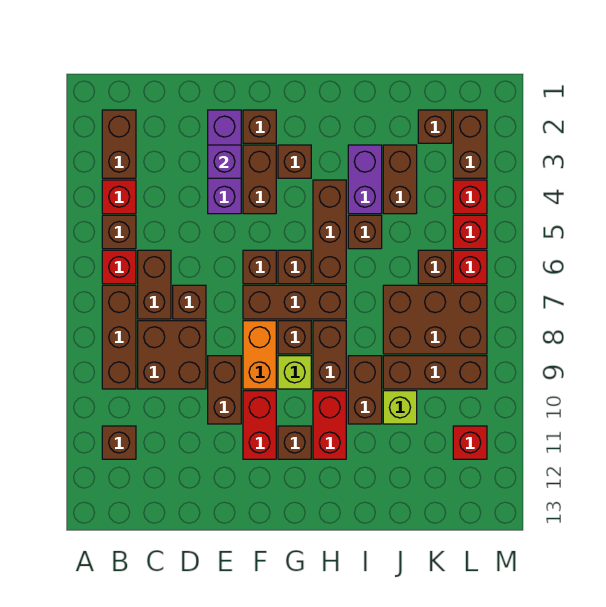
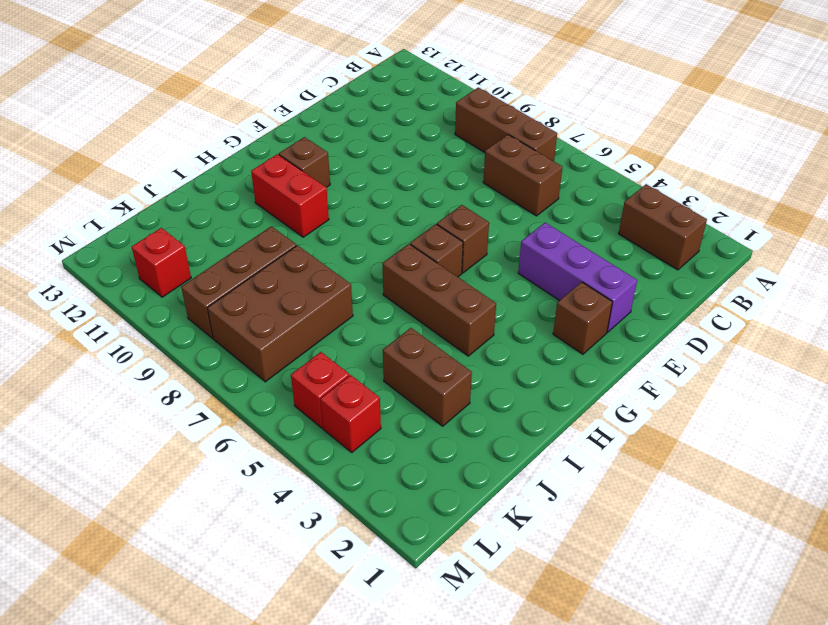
none -> red brick B4 level 1
none -> brown brick B5 level 1
none -> red brick B6 level 1
none -> brown brick B11 level 1

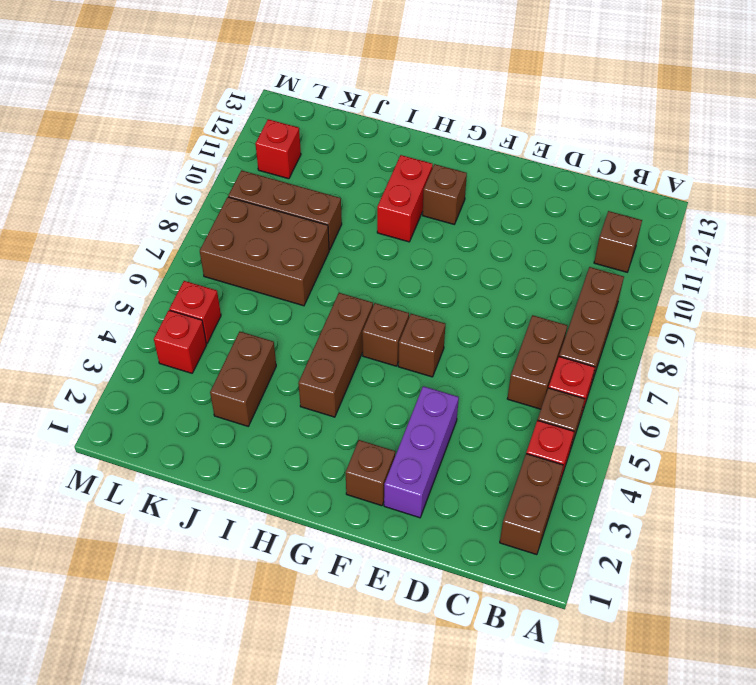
none -> brown brick C8:D9 level 1
none -> brown brick D7 level 1
none -> brown brick E9:E10 level 1
none -> brown brick F3:F4 level 1

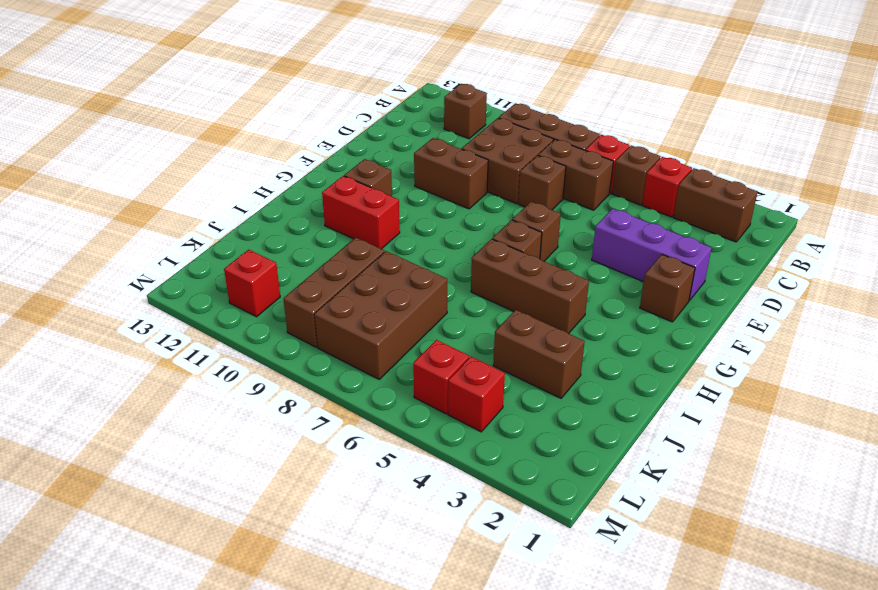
none -> brown brick F3:F4 level 1
none -> brown brick F7:H7 level 1
none -> orange brick F8:F9 level 1
none -> red brick F10:F11 level 1

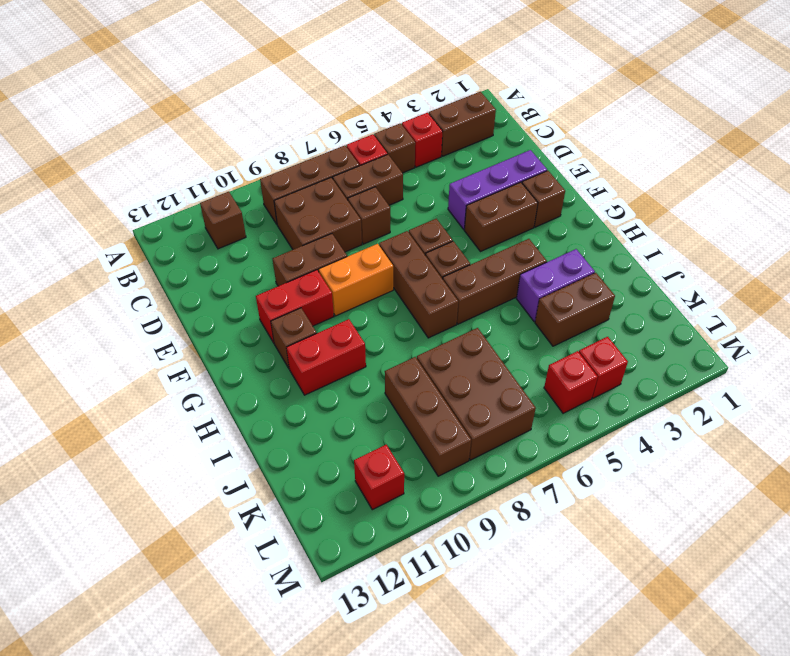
none -> brown brick G3 level 1
none -> brown brick G8 level 1
none -> lime brick G9 level 1
none -> brown brick H8:H9 level 1

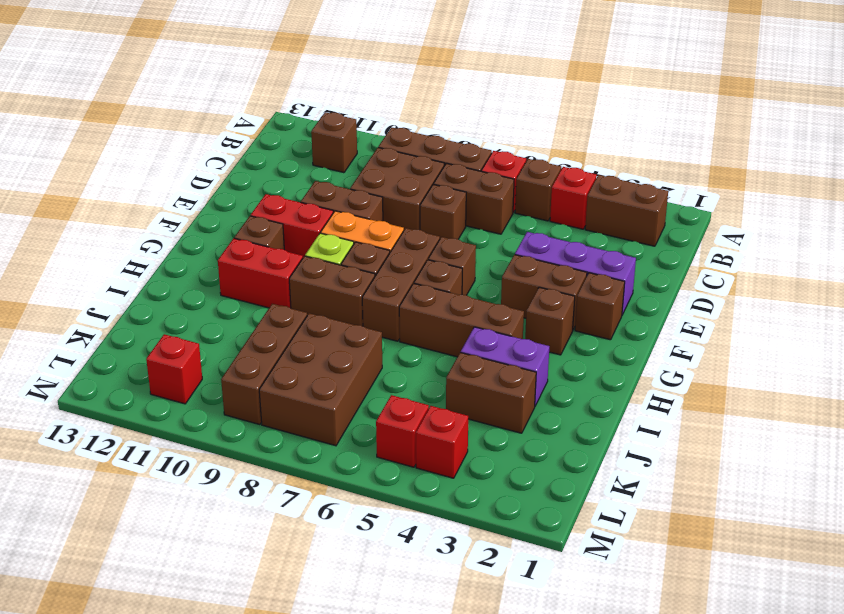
none -> brown brick I5 level 1
none -> brown brick I9:I10 level 1
none -> lime brick J10 level 1
none -> brown brick K2 level 1

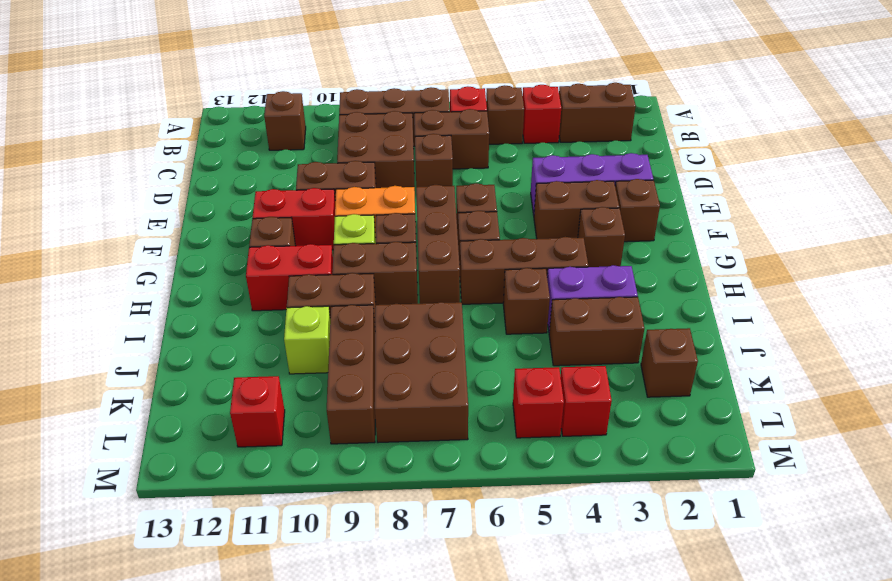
none -> brown brick K6 level 1
none -> brown brick L2:L3 level 1
none -> red brick L6 level 1
none -> purple brick E3 level 2

